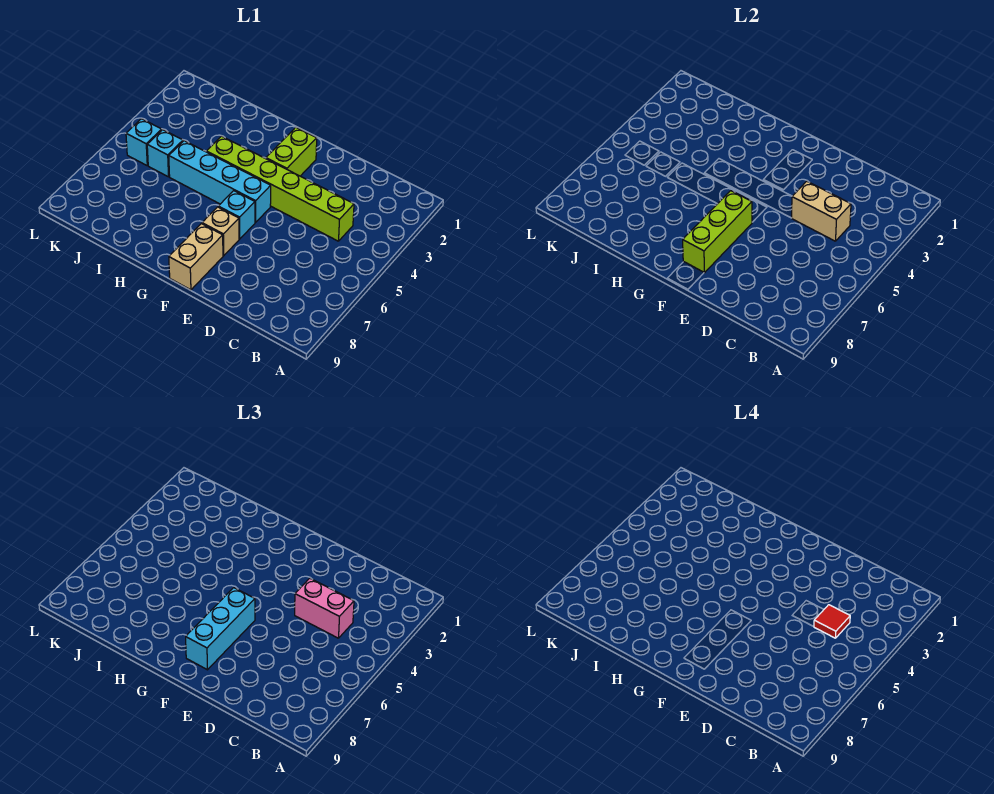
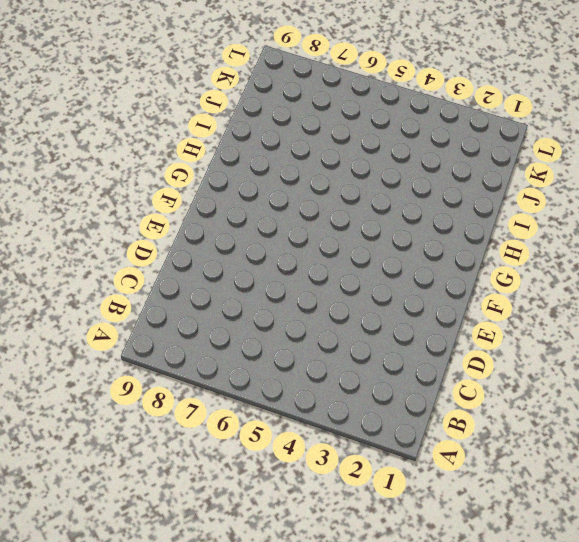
none -> lime brick C4:H4 level 1
none -> lime brick F2:F3 level 1
none -> cyan brick F5:I5 level 1

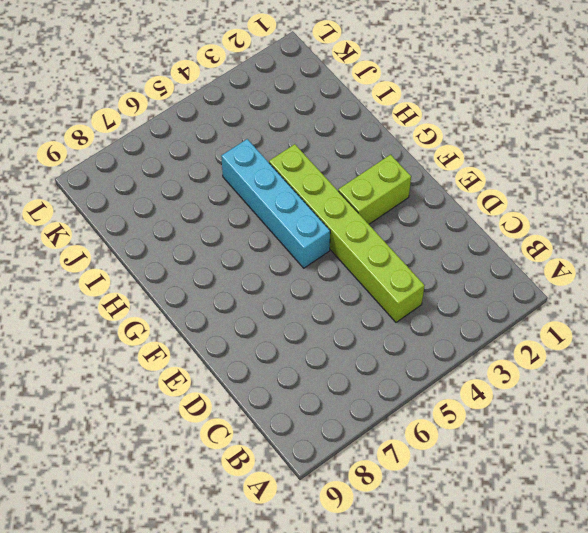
none -> cyan brick F6 level 1
none -> tan brick F7 level 1
none -> tan brick F8:F9 level 1

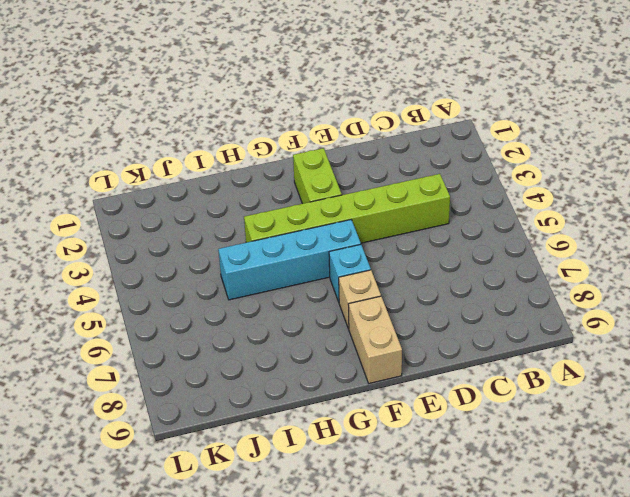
none -> cyan brick J5 level 1
none -> cyan brick K5 level 1
none -> tan brick C4:D4 level 2

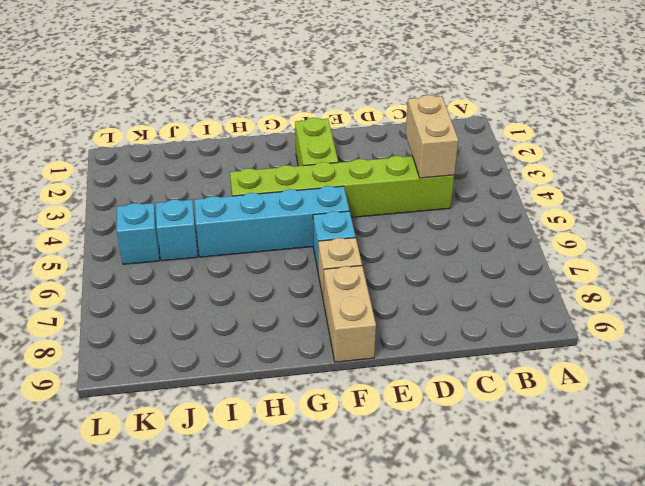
tan brick C3:C4 level 2 -> tan brick C4:D4 level 2
none -> lime brick F6:F8 level 2
none -> pink brick C4:D4 level 3
none -> cyan brick F6:F8 level 3

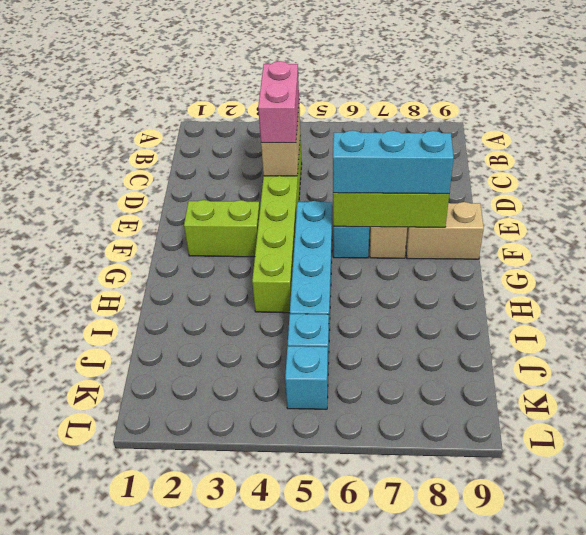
none -> red tile C4 level 4

